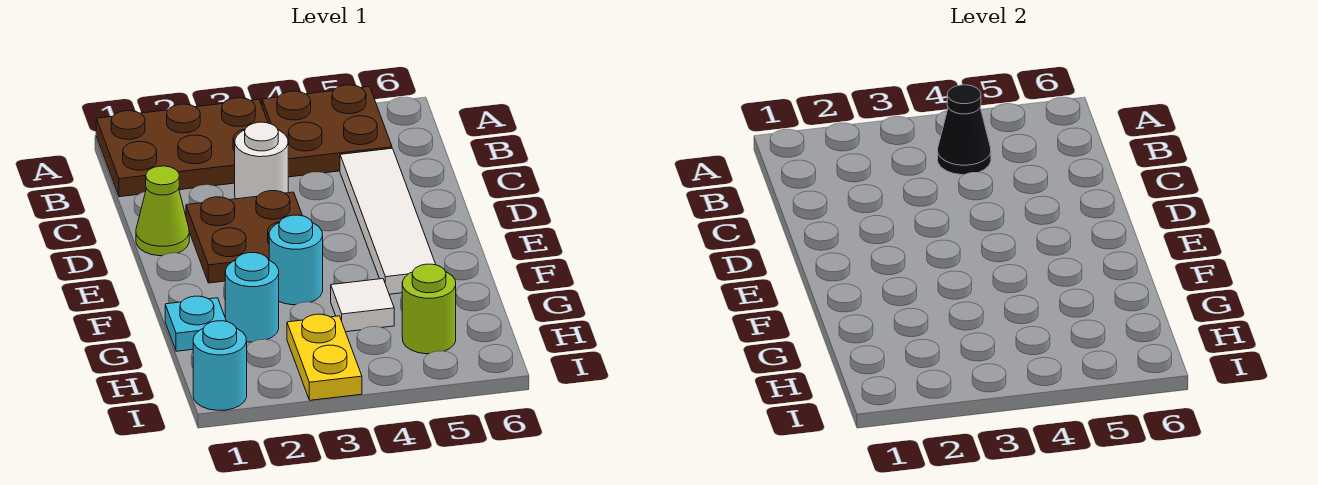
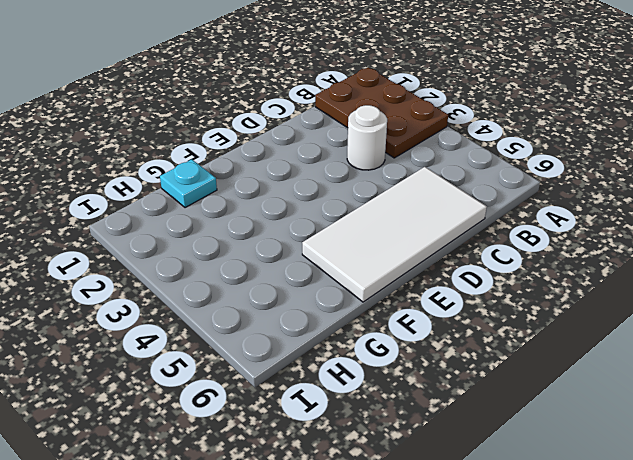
white tile C5:F6 level 1 -> white tile C5:F5 level 1
none -> brown plate A4:B5 level 1
none -> lime cone D1 level 1
none -> brown plate D2:E3 level 1

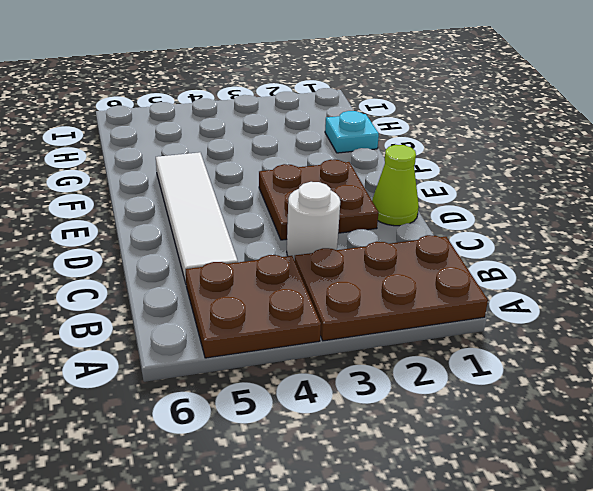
none -> cyan round brick F3 level 1
none -> cyan round brick G2 level 1
none -> white tile G4 level 1

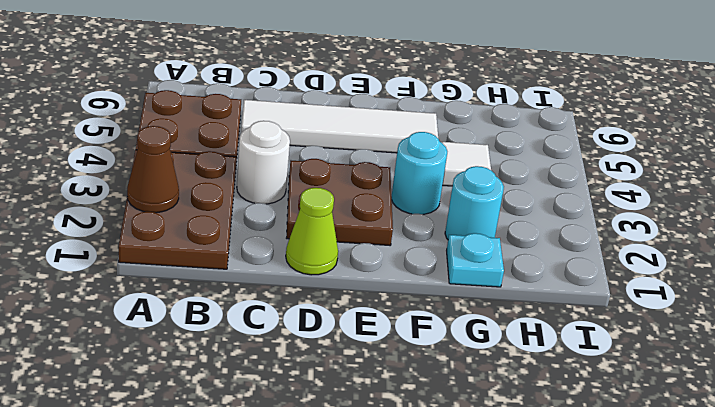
brown cone A2 level 2 -> none
none -> yellow plate H3:I3 level 1
none -> lime round brick H5 level 1
none -> cyan round brick I1 level 1

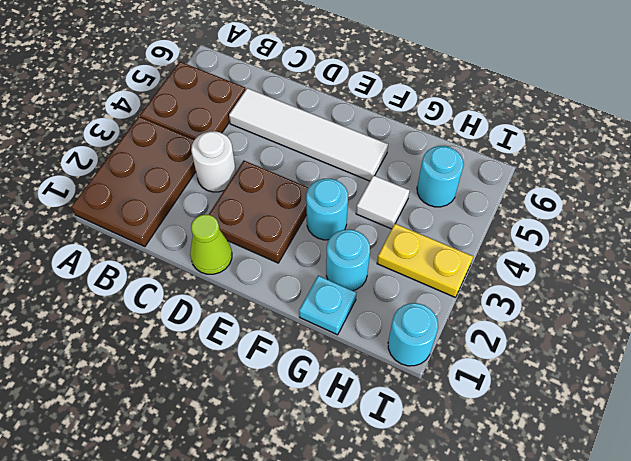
cyan round brick H5 level 1 -> lime round brick H5 level 1
none -> black cone B4 level 2

